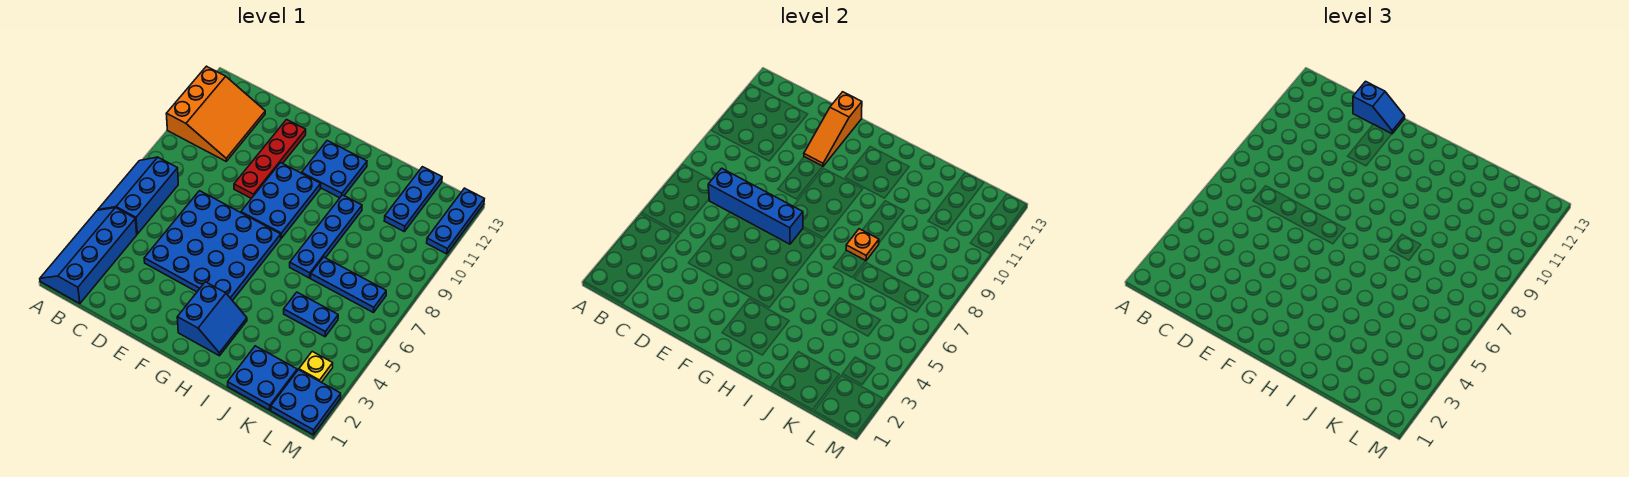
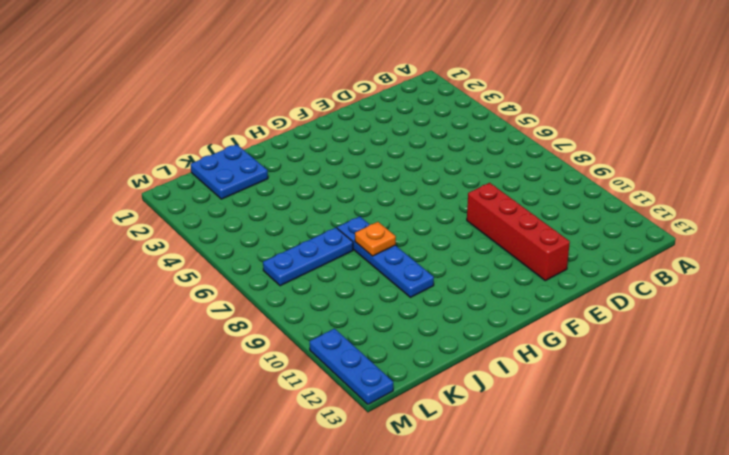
red brick E9:E12 level 1 -> red plate E9:E12 level 1
none -> blue slope A1:B4 level 1 top B
none -> blue slope A5:B7 level 1 top B
none -> orange slope A10:C12 level 1 top A

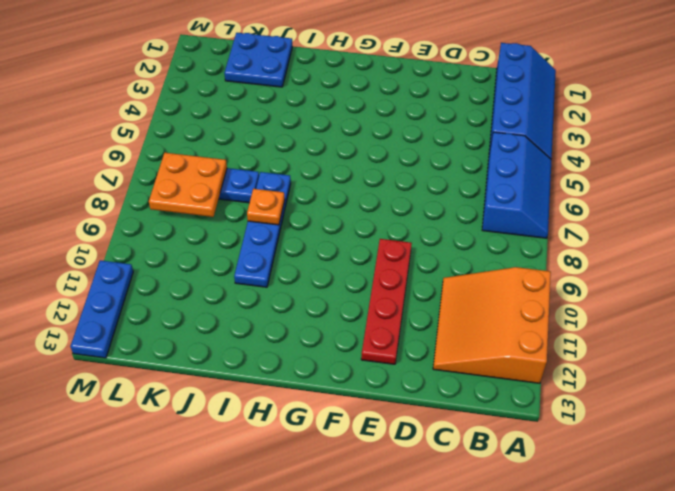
orange plate K7:L8 level 2 -> none
none -> blue plate D4:G7 level 1
none -> blue plate F8:G10 level 1
none -> blue slope G2:H3 level 1 top G

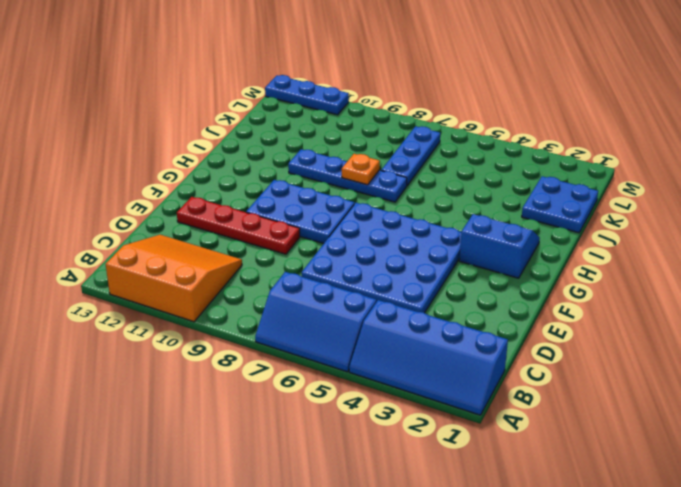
none -> blue plate G11:H12 level 1
none -> blue plate J5:K5 level 1
none -> blue plate K11:K13 level 1

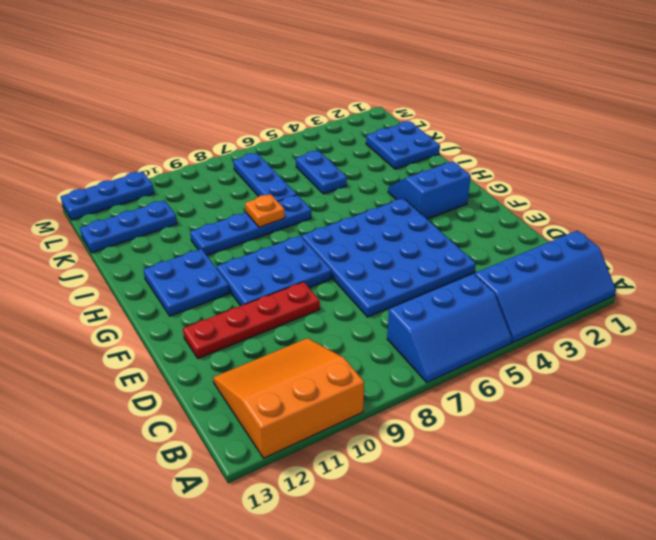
none -> blue plate L1:M2 level 1
none -> yellow plate L3 level 1
none -> blue brick C7:F7 level 2

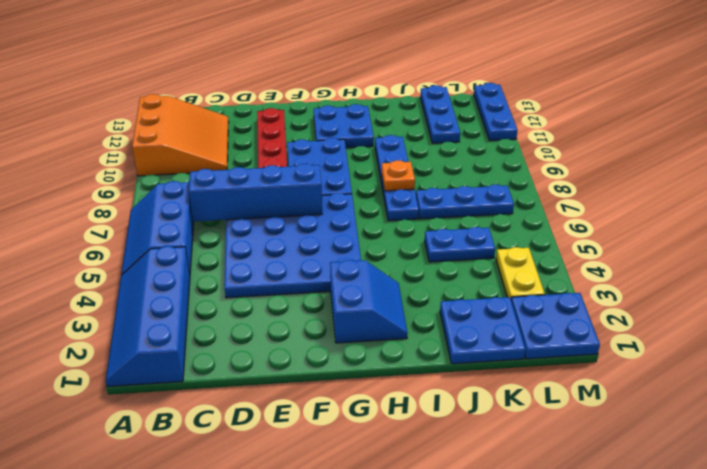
yellow plate L3:L4 level 1 -> yellow plate L3 level 1
none -> orange slope E11:E13 level 2 top 13
none -> blue slope D13:E13 level 3 top D

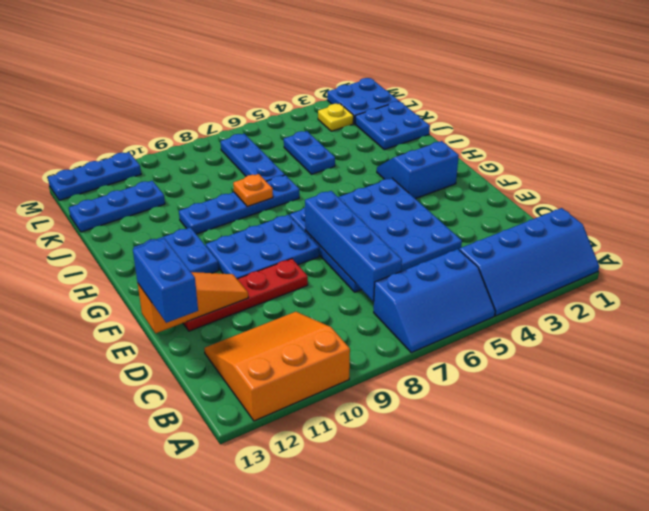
blue brick D13:E13 level 3 -> blue slope D13:E13 level 3 top D

